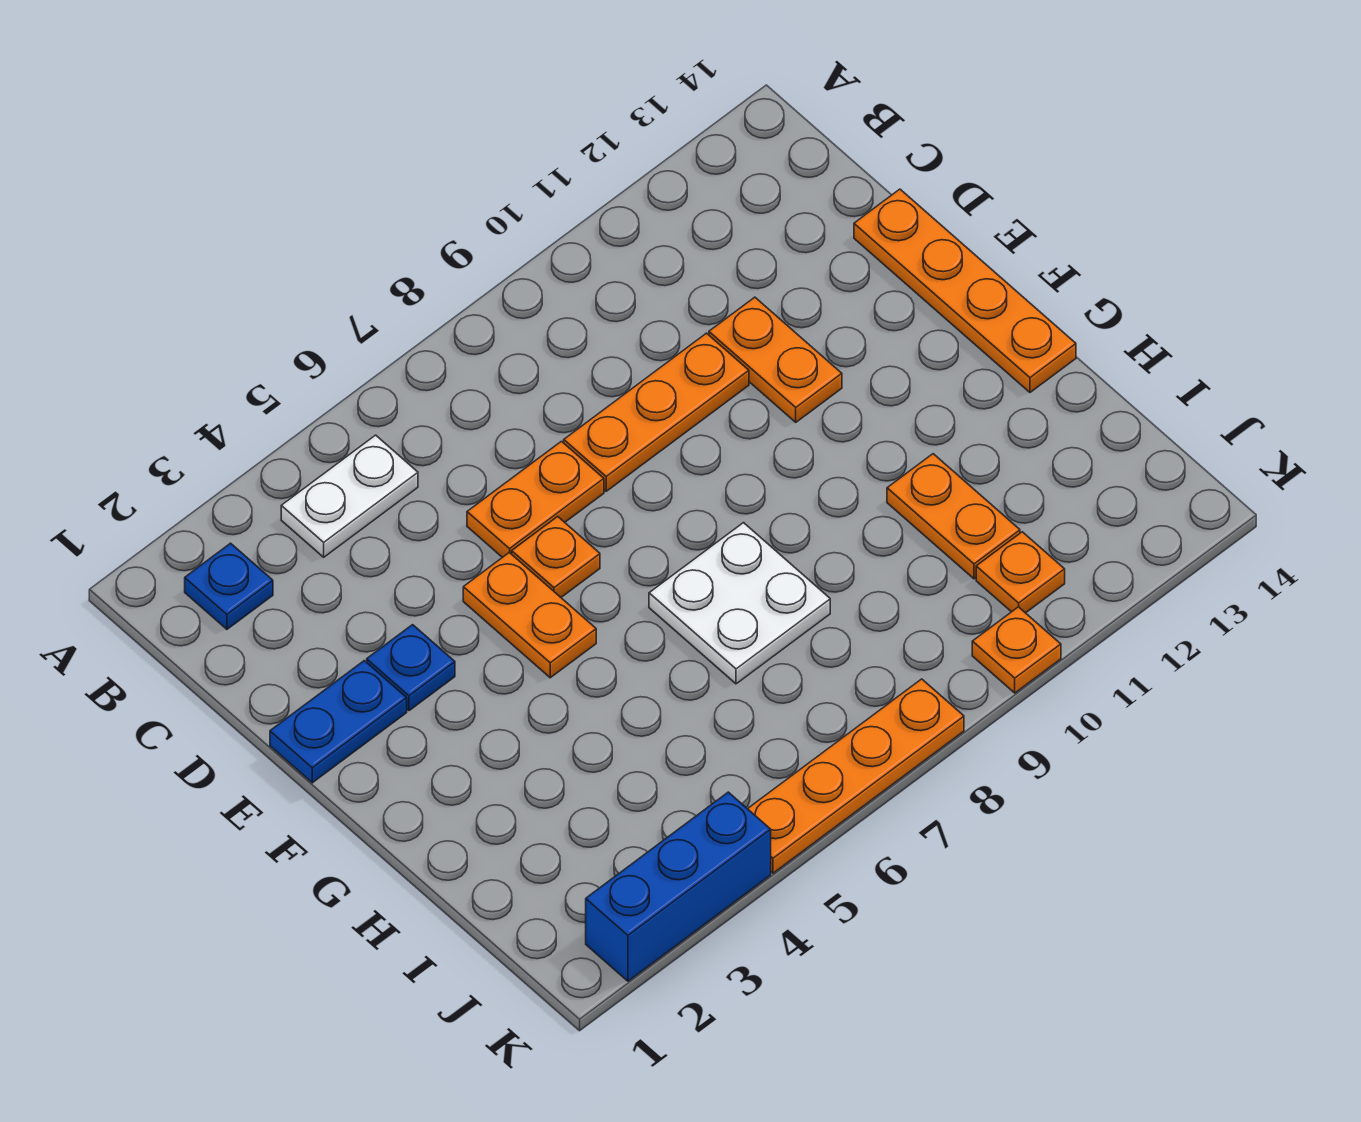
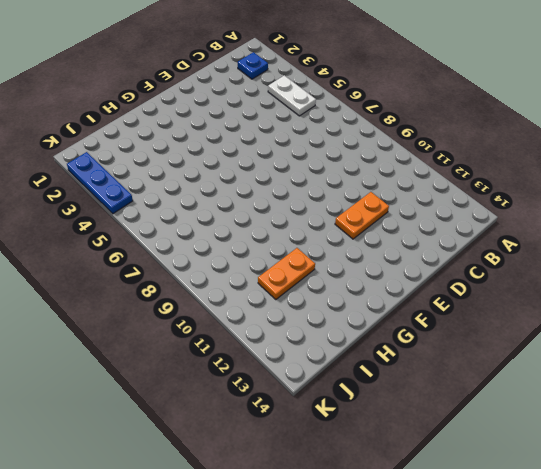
blue plate K2:K4 level 1 -> blue brick K2:K4 level 1
none -> orange plate D6:D7 level 1
none -> orange plate D8:D10 level 1
none -> orange plate D14:G14 level 1

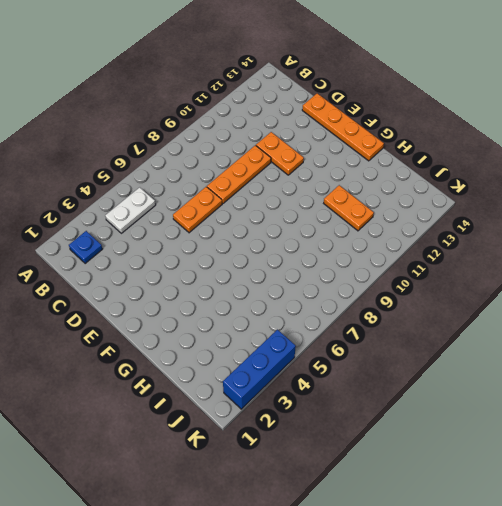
none -> blue plate E1:E2 level 1
none -> blue plate E3 level 1
none -> orange plate E5:F5 level 1

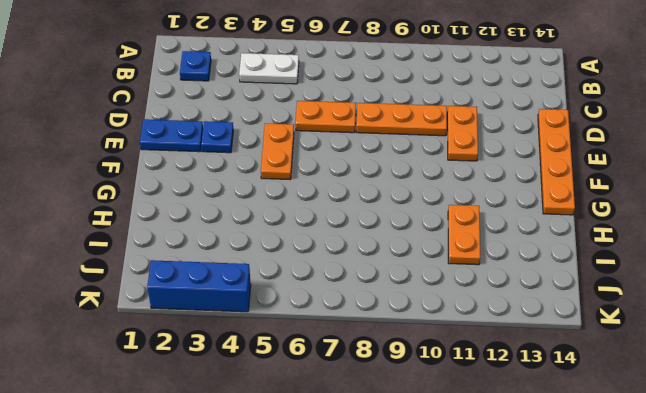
none -> orange plate E6 level 1
none -> white plate G7:H8 level 1
none -> orange plate J11 level 1

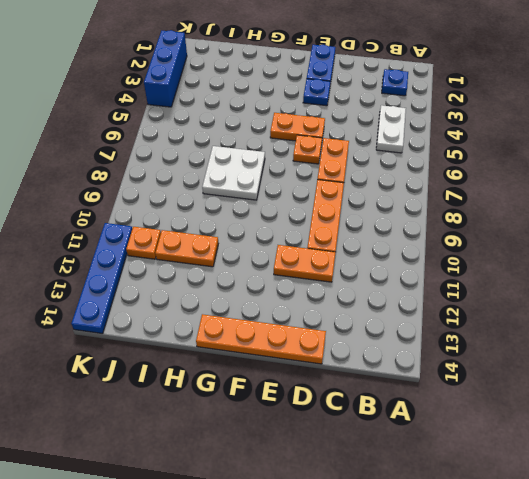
blue plate K11:K14 level 1 -> none
none -> orange plate K5:K8 level 1
none -> orange plate K10 level 1

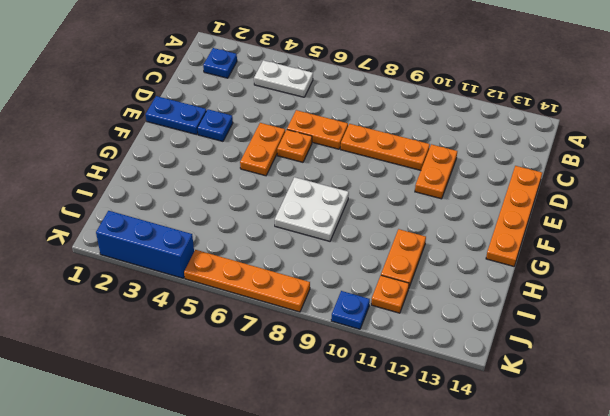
blue plate K10 level 1 -> orange plate K10 level 1

